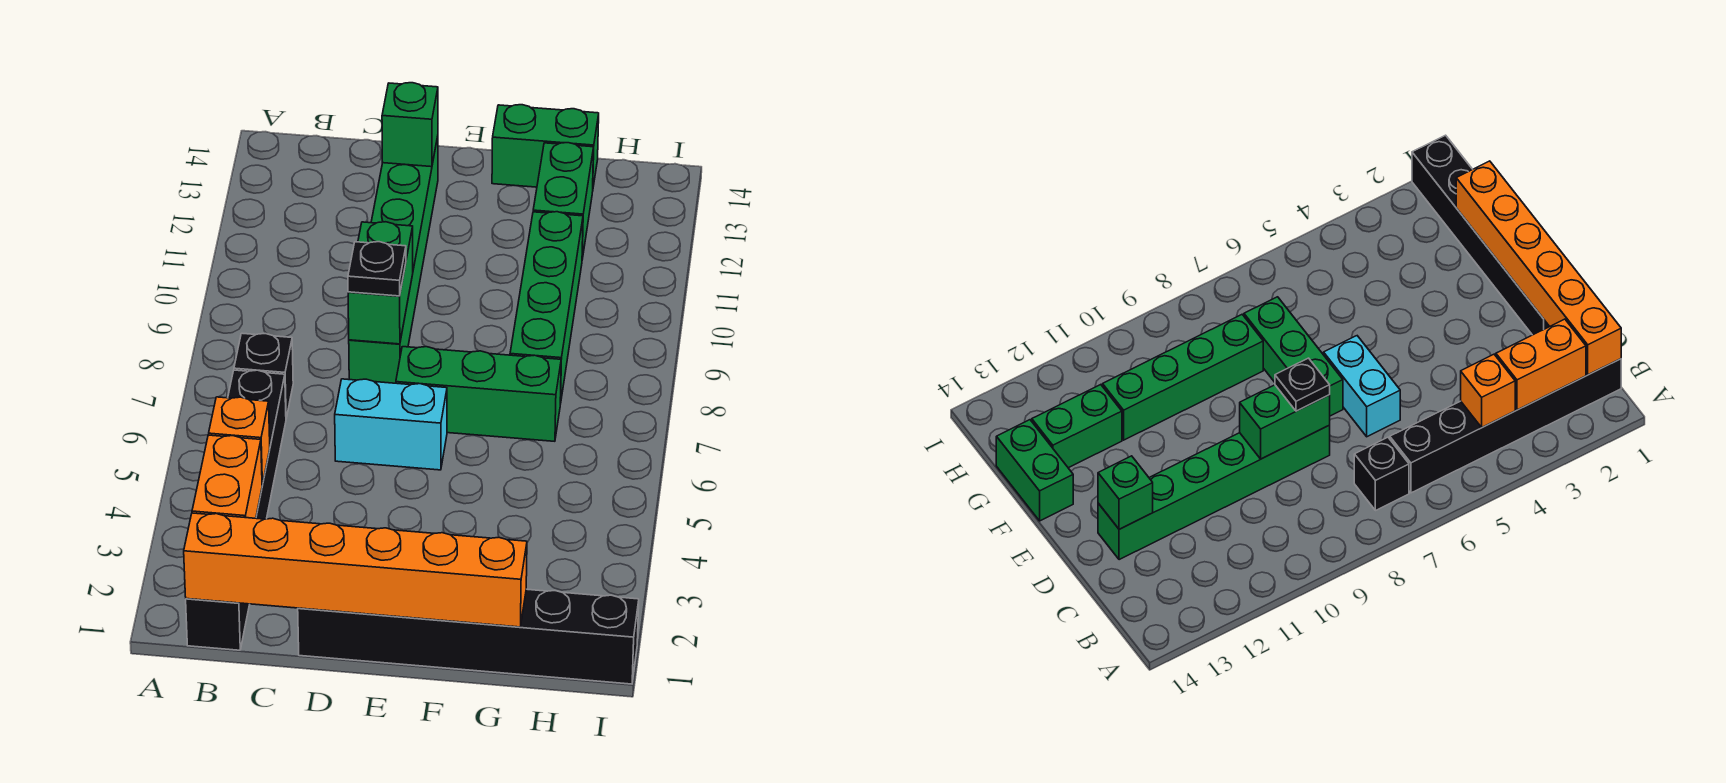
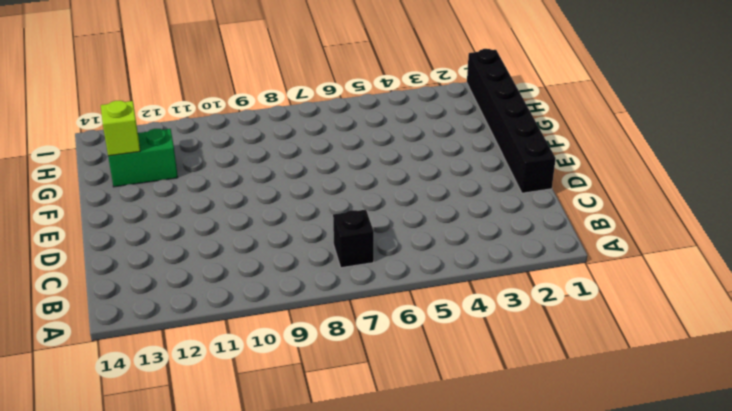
lime brick G13 level 2 -> none
none -> black brick B1:B6 level 1
none -> cyan brick D6:E6 level 1
none -> green brick D8:D13 level 1

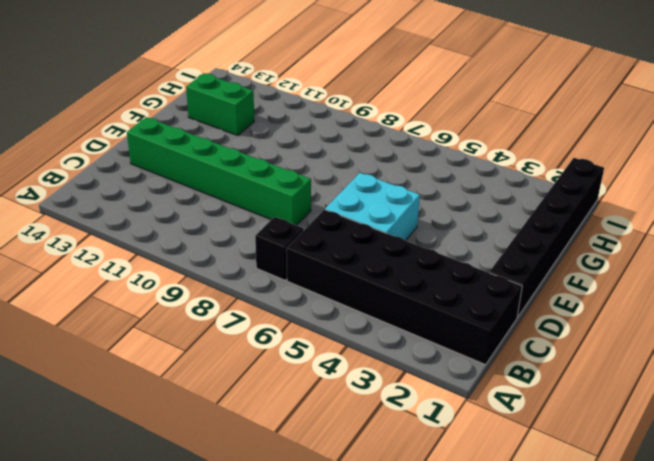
black brick B1:C6 level 1 -> black brick B1:B6 level 1
cyan brick D5:E6 level 1 -> cyan brick D6:E6 level 1
none -> green brick E7:G7 level 1
none -> green brick F14:G14 level 1
none -> green brick G8:G11 level 1

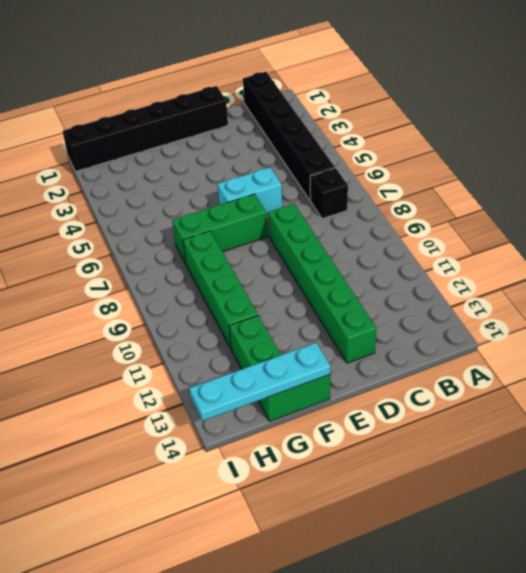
cyan plate F14:I14 level 2 -> none
none -> orange brick B1:G1 level 2
none -> orange brick B2:B3 level 2
none -> orange brick B4 level 2

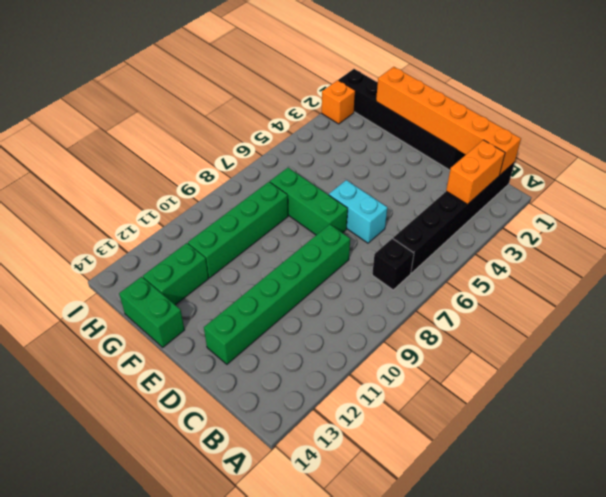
orange brick I2 level 1 -> orange brick B4 level 2
none -> green brick D8:D9 level 2
none -> green brick D13 level 2
none -> black plate D8 level 3

